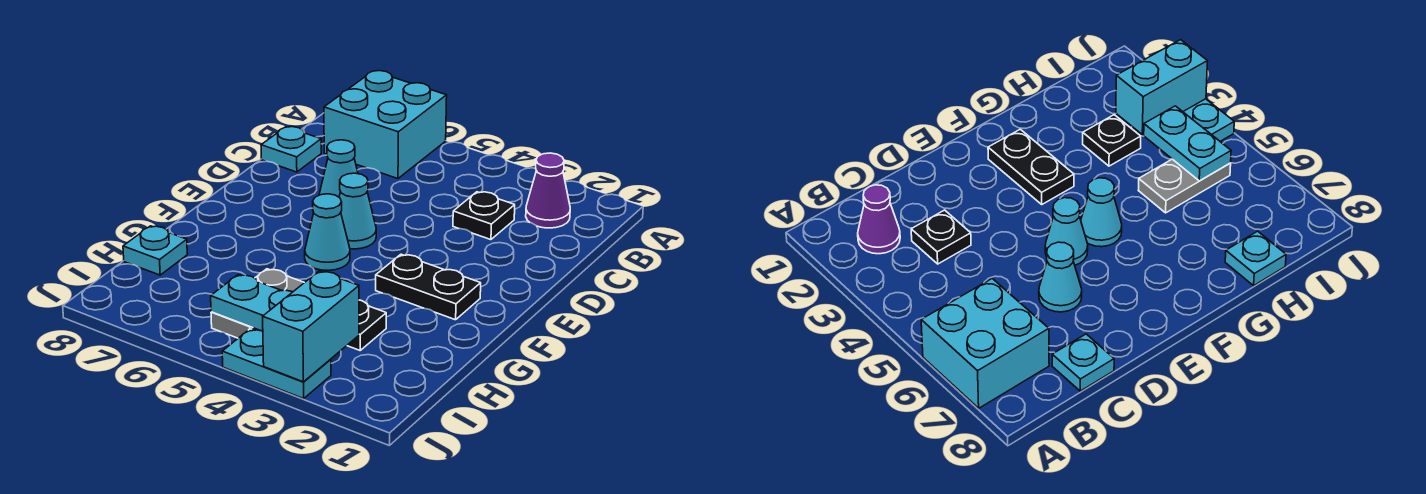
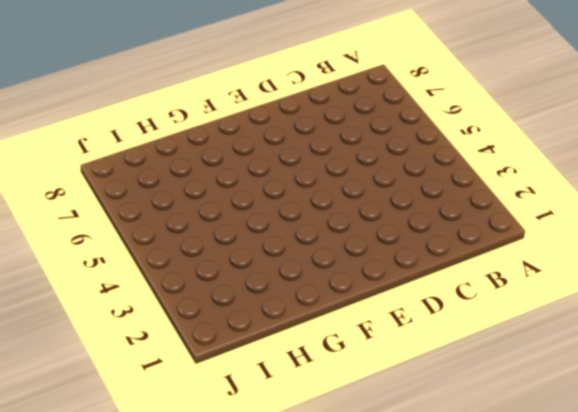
none -> cyan brick A6:B7 level 1
none -> purple cone B2 level 1
none -> black plate C3 level 1

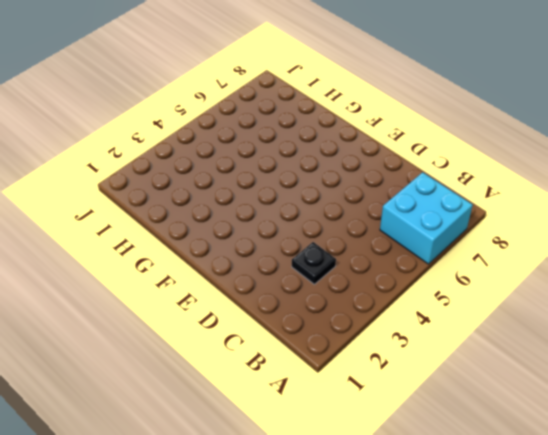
none -> purple cone B2 level 1
none -> cyan plate C8 level 1
none -> cyan cone D6 level 1

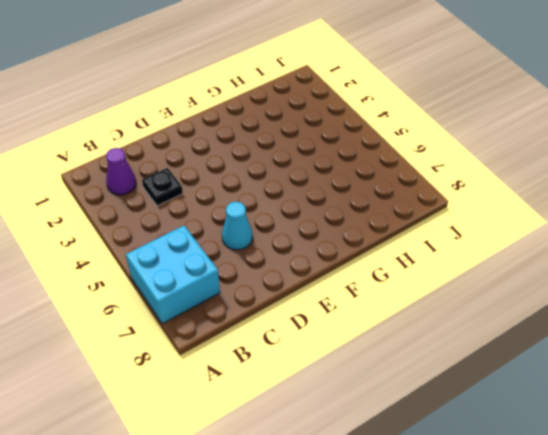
none -> cyan plate C8 level 1
none -> cyan cone E5 level 1
none -> black plate F2:F3 level 1

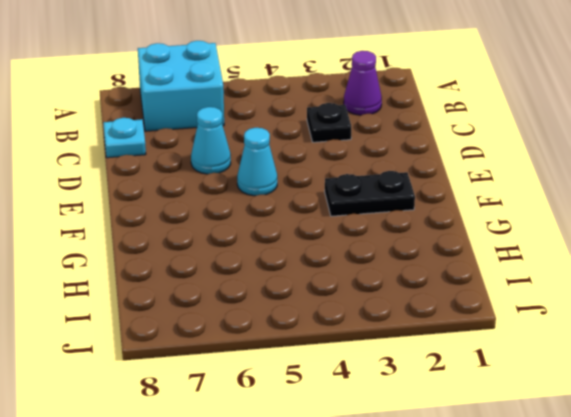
none -> cyan cone F5 level 1
none -> black plate H3 level 1
none -> grey plate H5:I5 level 1

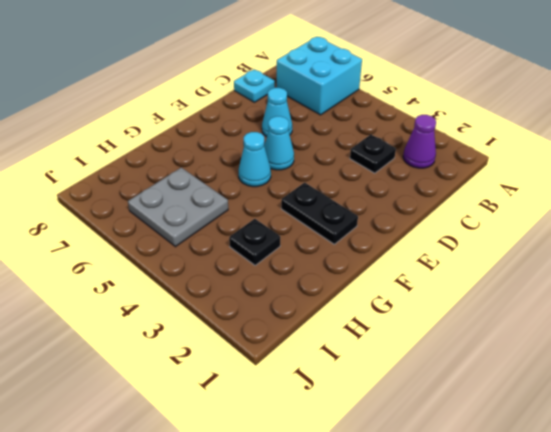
grey plate H5:I6 level 1 -> grey plate H5:I5 level 1
none -> cyan plate H8 level 1
none -> cyan plate J3:J4 level 1
none -> cyan brick I3:J3 level 2

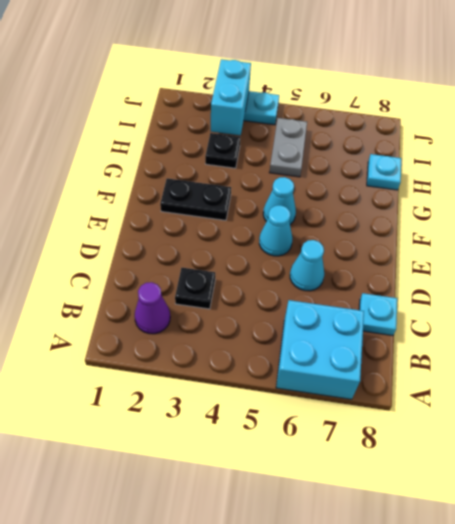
none -> cyan plate I4:I5 level 2

